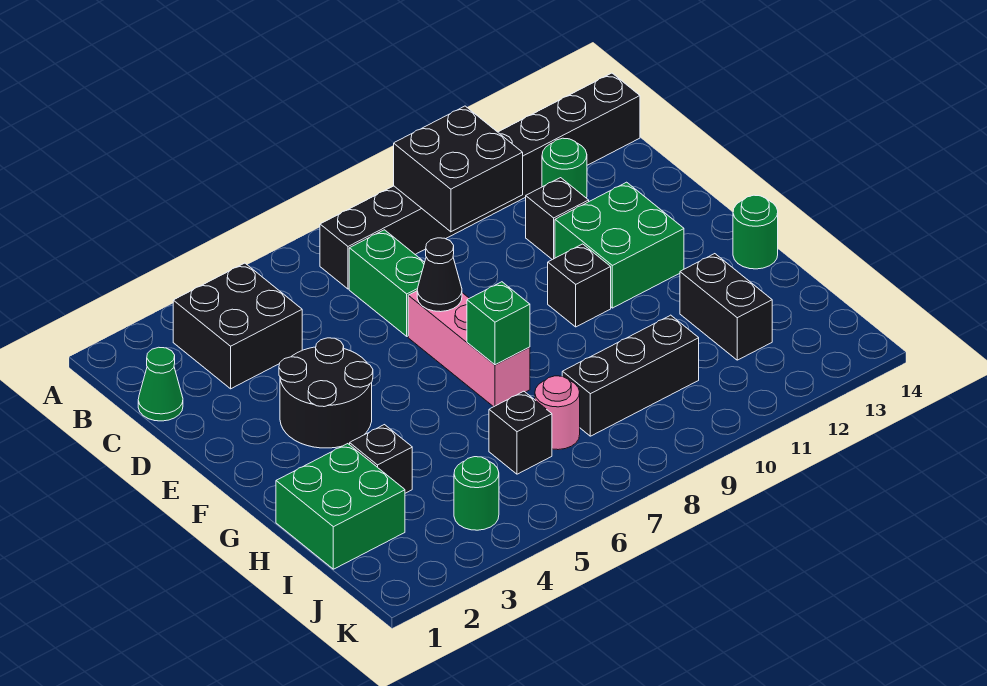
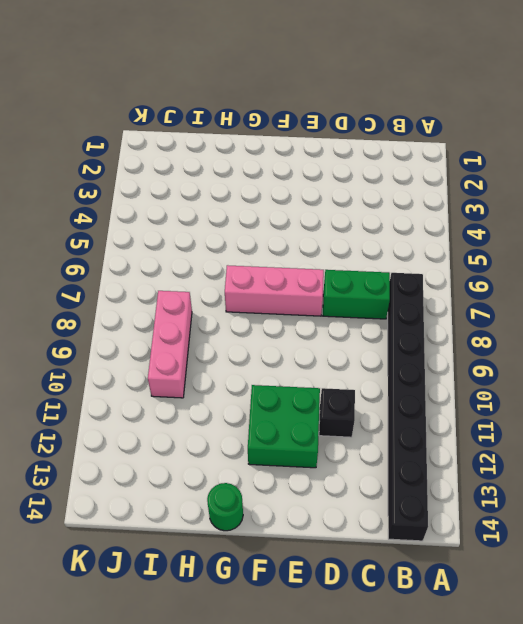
pink brick I8:I10 level 1 -> black brick I8:I10 level 1
none -> black brick B3:C4 level 1
none -> green cone C1 level 1
none -> green round brick C12 level 1

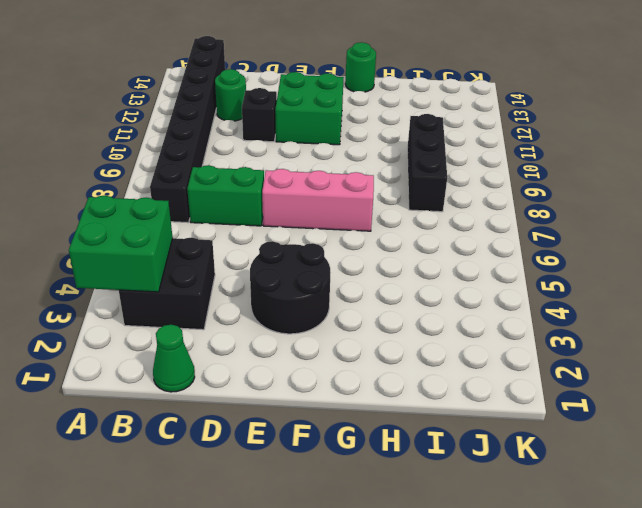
green brick A3:B4 level 2 -> green brick H1:I2 level 1
none -> black brick F10 level 1
none -> black brick H3 level 1
none -> black brick H12:I12 level 1

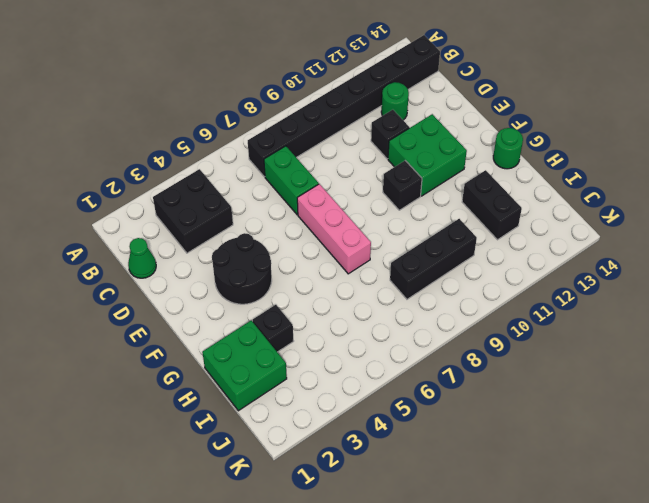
none -> black brick I6 level 1
none -> pink round brick I7 level 1
none -> green round brick J4 level 1

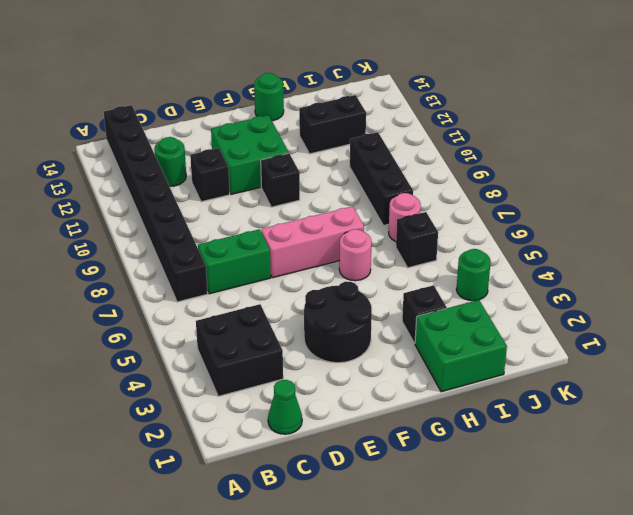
pink round brick G6 level 1 -> none
none -> black brick B9:C10 level 2
none -> black cone E7 level 2
none -> green brick G7 level 2

